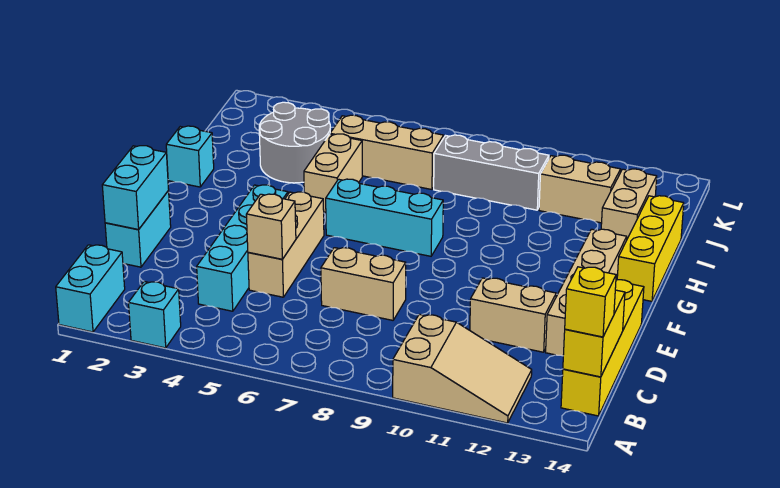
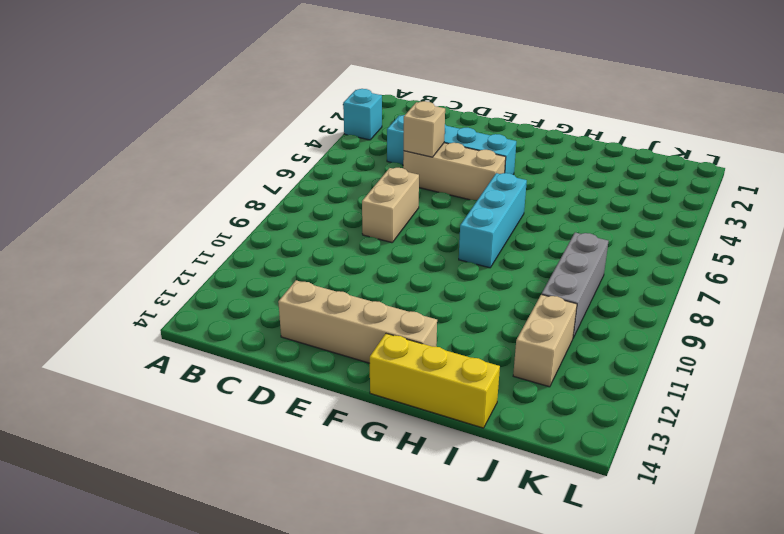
none -> cyan brick A1:B1 level 1
none -> tan slope A10:B12 level 1 top 10
none -> yellow brick B14:E14 level 1

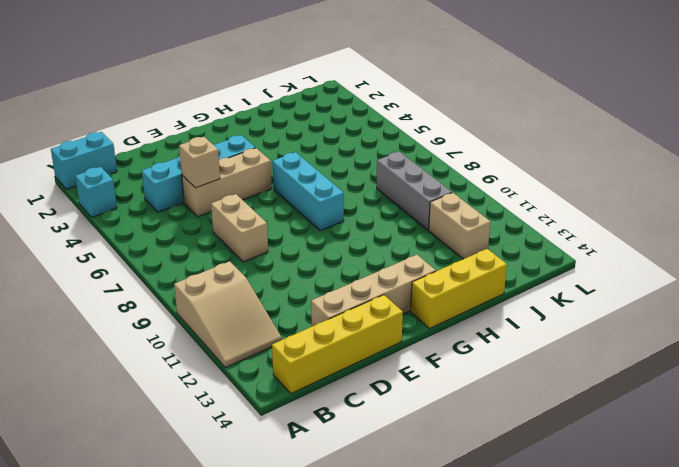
none -> cyan brick D1:E1 level 1
none -> tan brick D11:D12 level 1
none -> cyan brick H1 level 1

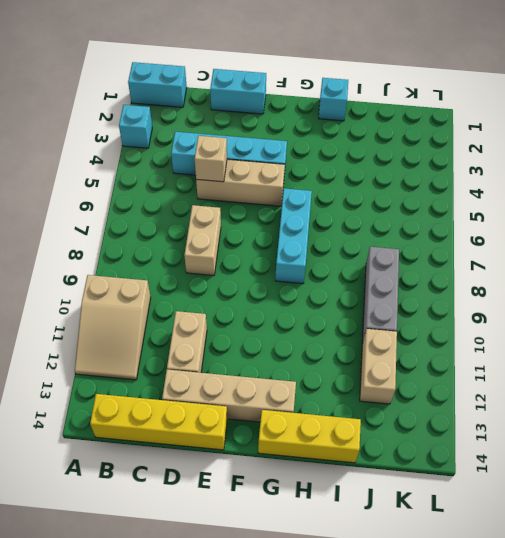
none -> tan brick H5:I5 level 1
none -> grey round brick I3:J4 level 1
none -> tan brick I13:J13 level 1

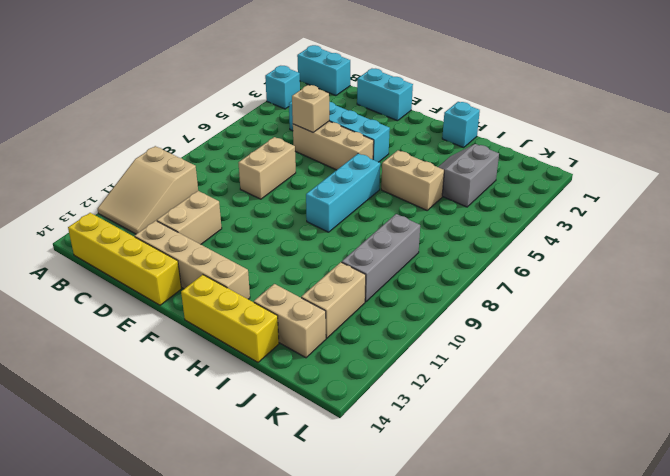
grey slope I3:J4 level 1 top J -> grey round brick I3:J4 level 1
none -> tan brick J5:J7 level 1
none -> yellow brick B14:C14 level 2
none -> cyan brick D1:E1 level 2

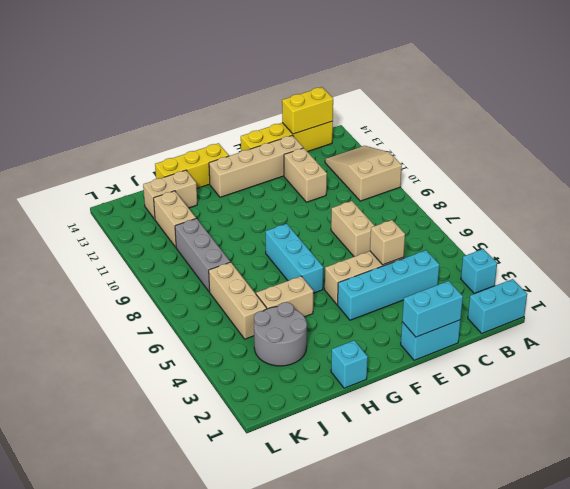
none -> yellow brick B14 level 3

